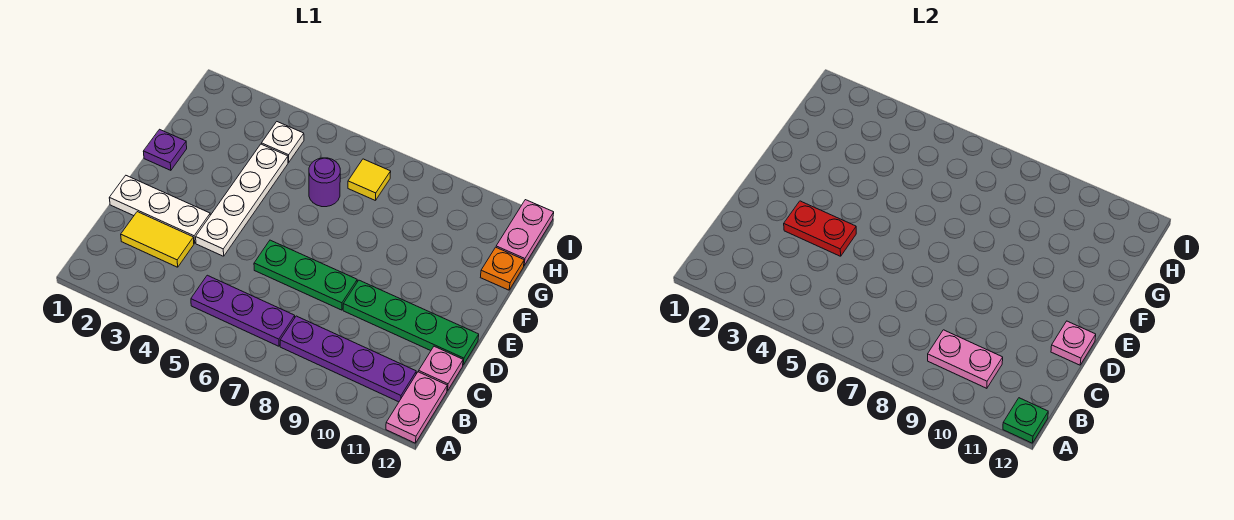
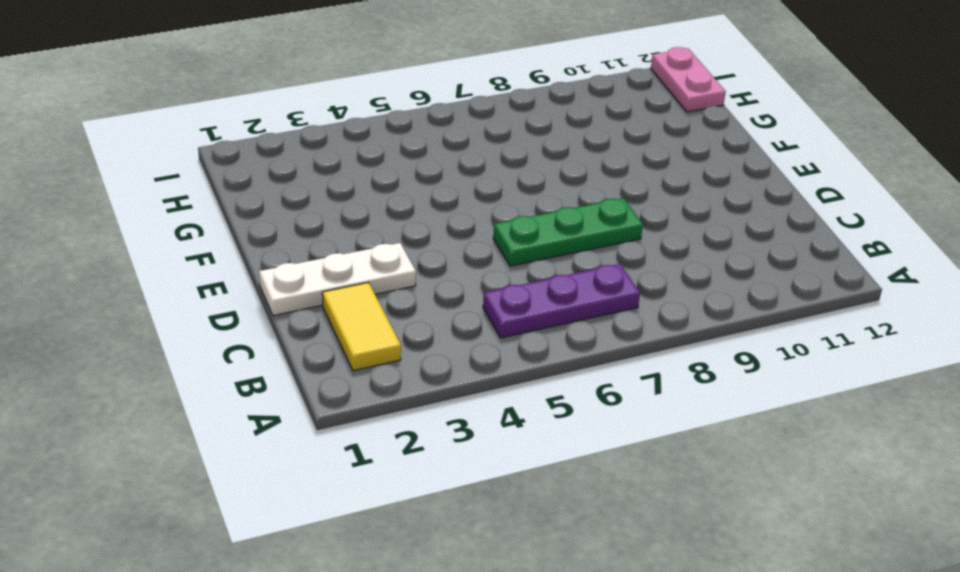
yellow tile B2:C2 level 1 -> yellow tile C2:C3 level 1
none -> pink plate A12:B12 level 1
none -> purple plate B8:B11 level 1
none -> pink plate C12 level 1

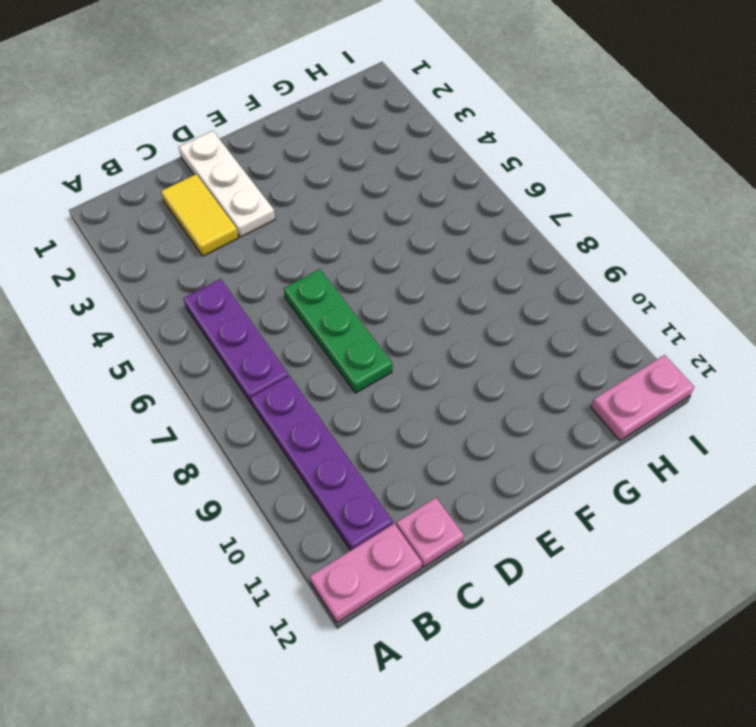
none -> white plate D4:G4 level 1
none -> green plate D9:D12 level 1
none -> purple plate F1 level 1

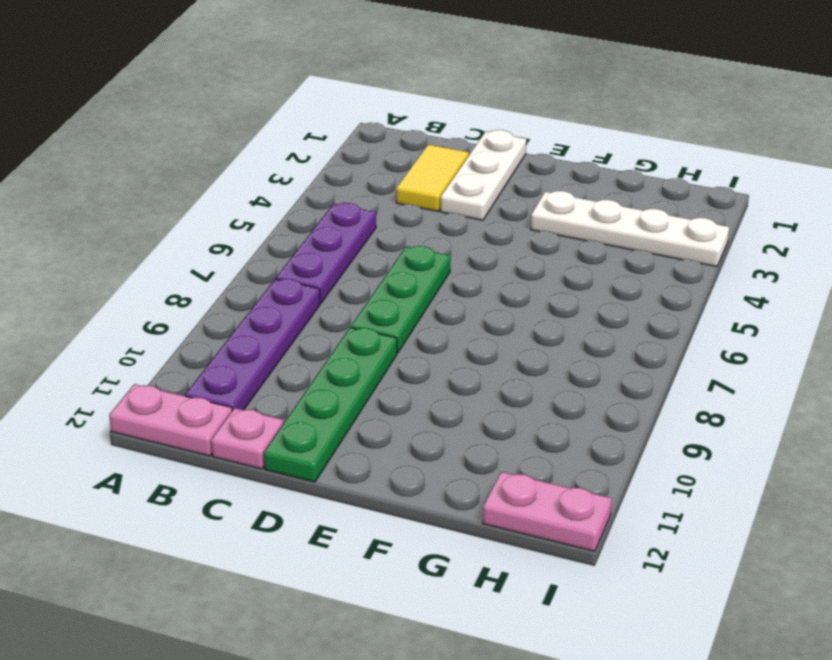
white plate F3:I3 level 1 -> white plate D4:G4 level 1
none -> purple plate F1 level 1
none -> purple round brick G6 level 1
none -> orange plate G12 level 1

